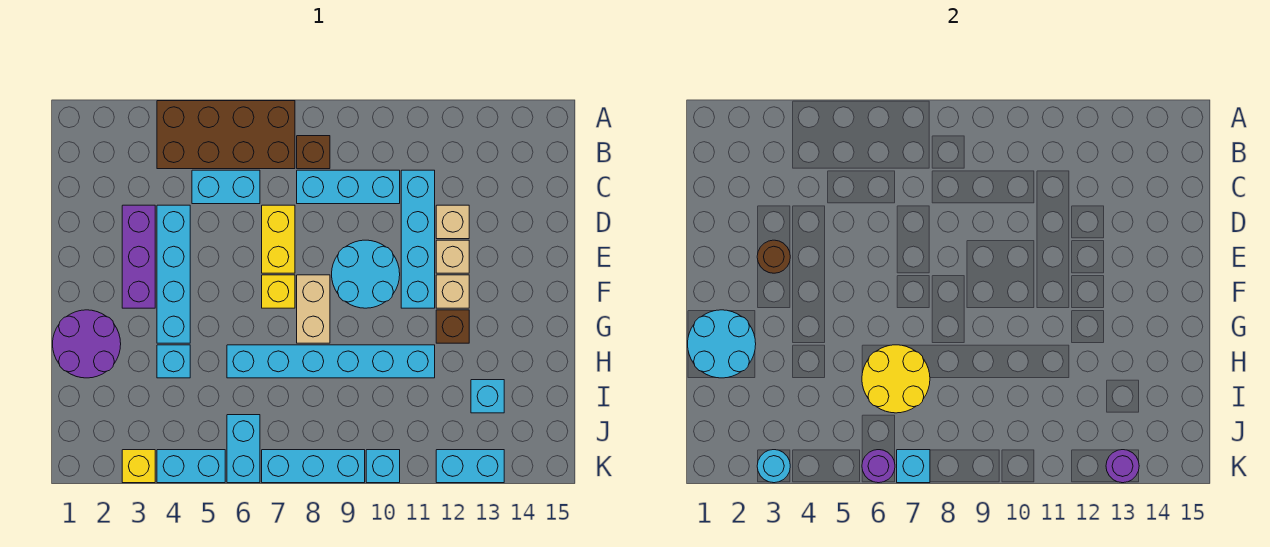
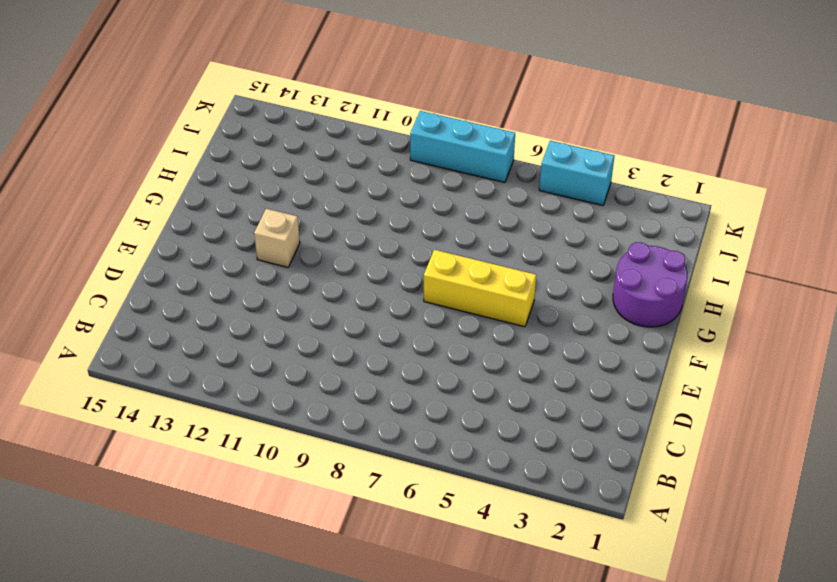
yellow brick F5:F7 level 1 -> yellow brick F7 level 1
none -> brown brick A4:B7 level 1
none -> brown brick B8 level 1
none -> cyan brick C5:C6 level 1
none -> cyan brick C8:C10 level 1

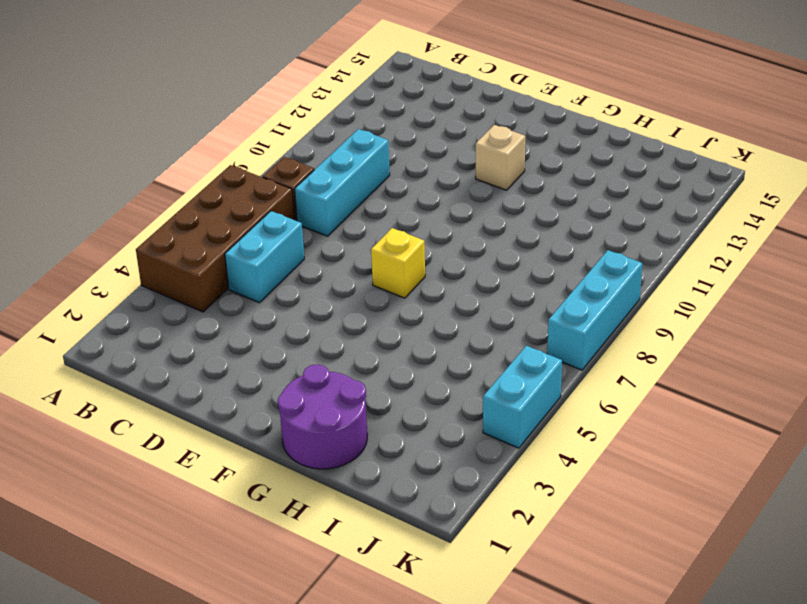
none -> cyan brick C11:F11 level 1
none -> purple brick D3:F3 level 1
none -> cyan brick D4:G4 level 1
none -> yellow brick D7:E7 level 1

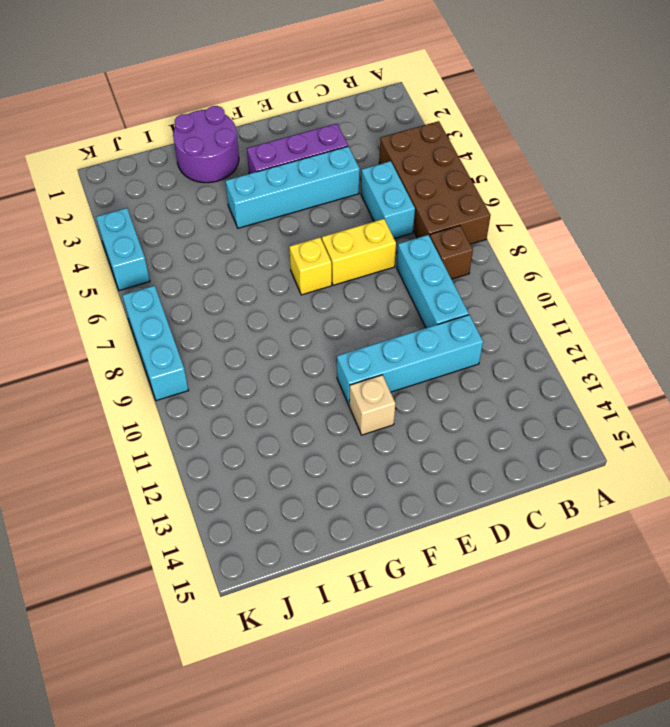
none -> tan brick D12 level 1
none -> cyan round brick E9:F10 level 1
none -> tan brick E12 level 1
none -> tan brick F8:G8 level 1

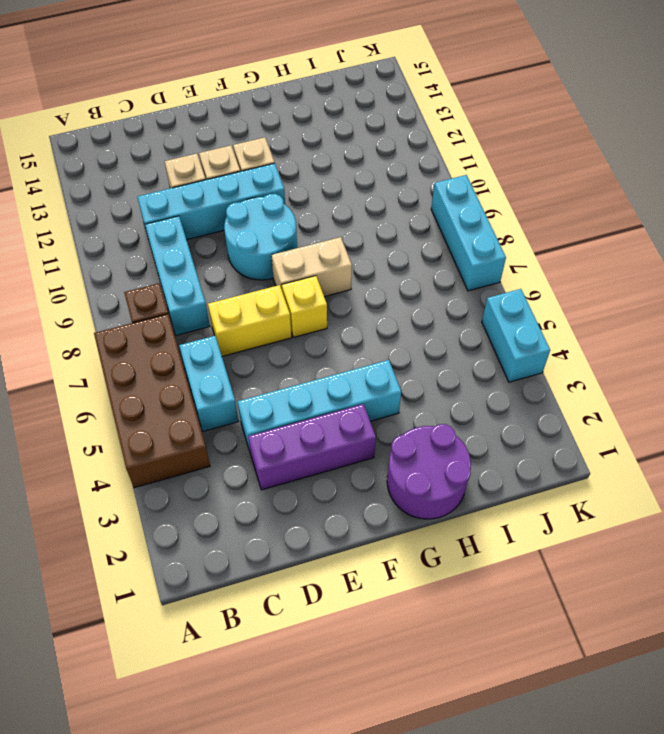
none -> brown brick G12 level 1
none -> cyan brick H4 level 1
none -> cyan brick H6:H11 level 1
none -> cyan brick I13 level 1

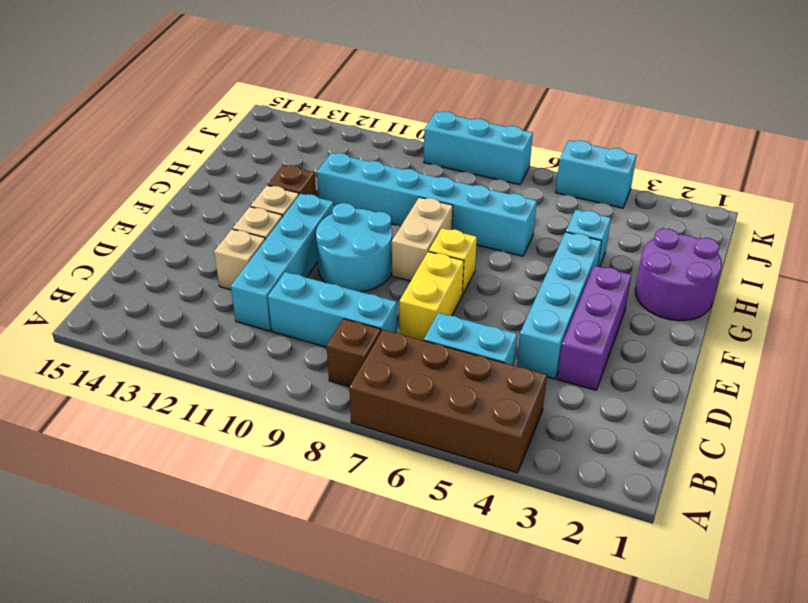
none -> cyan brick I13 level 1
none -> cyan brick J6:K6 level 1
none -> yellow brick K3 level 1
none -> cyan brick K10 level 1

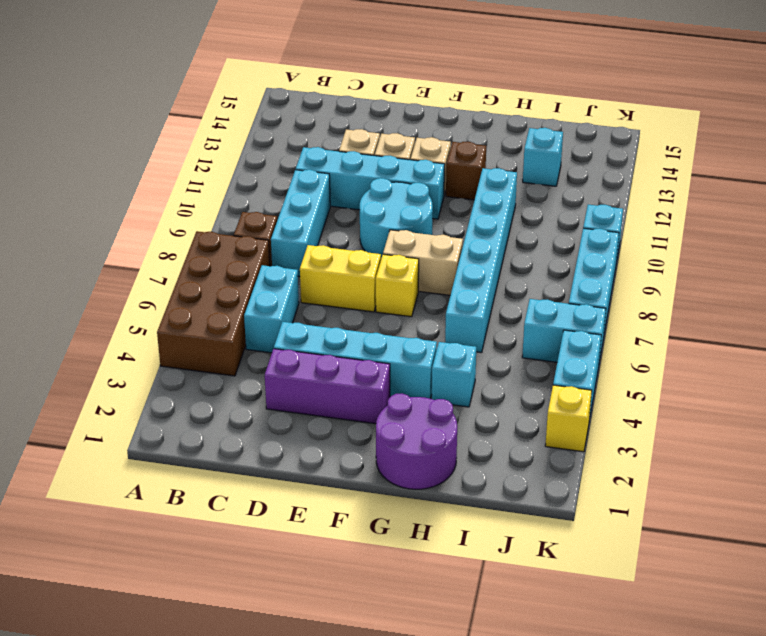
none -> cyan brick K12:K13 level 1
none -> brown round brick E3 level 2
none -> cyan round brick G1:H2 level 2
none -> yellow round brick H6:I7 level 2

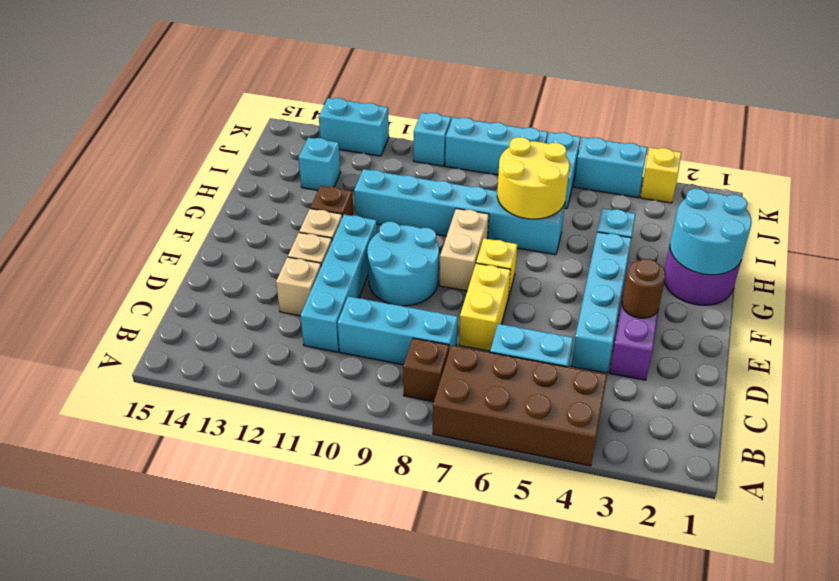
none -> cyan round brick K3 level 2
none -> purple round brick K6 level 2
none -> cyan brick K7 level 2
none -> purple round brick K13 level 2

